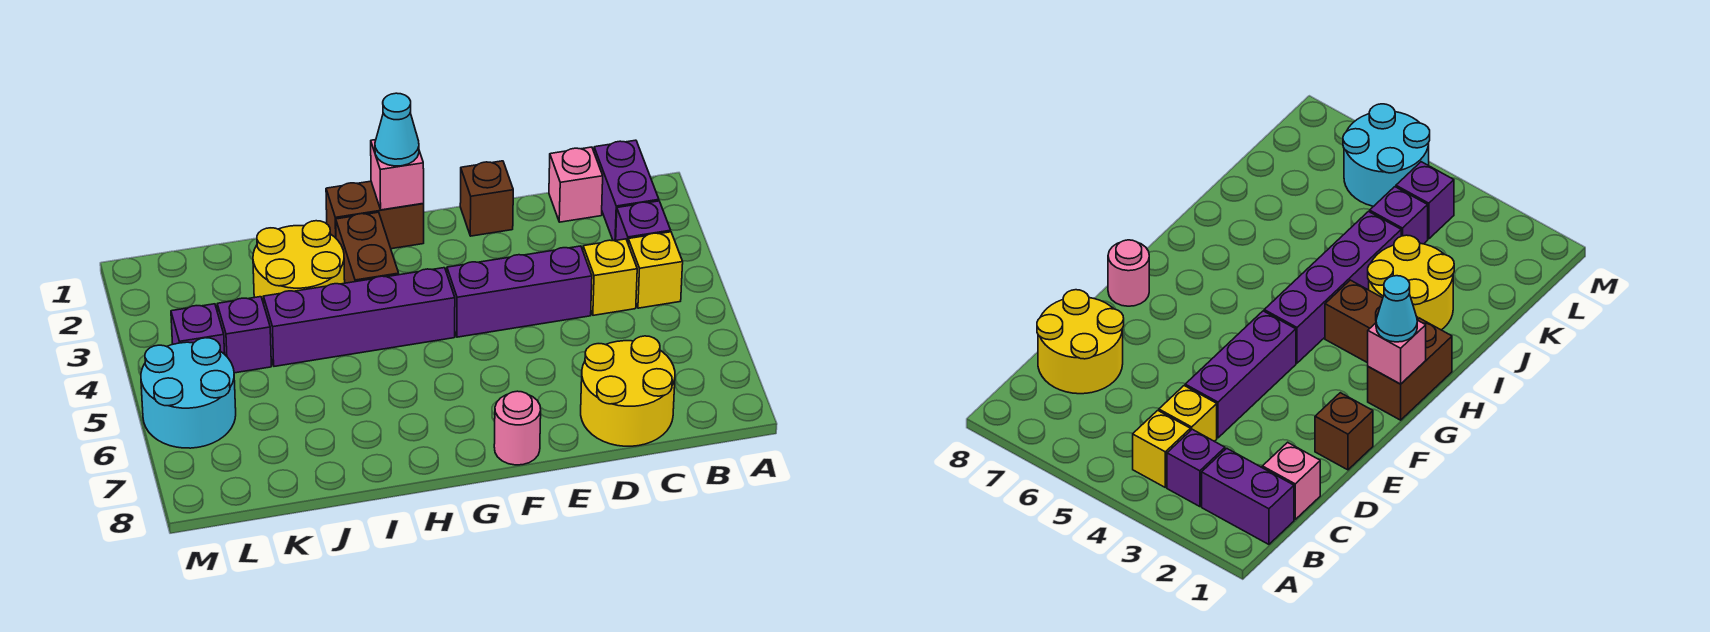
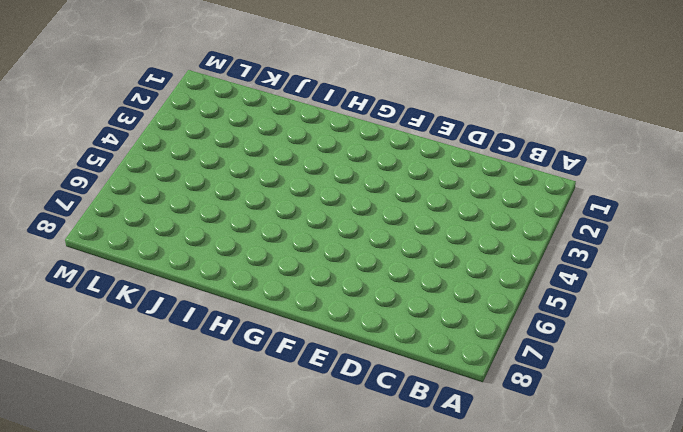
none -> purple brick B1:B2 level 1
none -> purple brick B3 level 1
none -> yellow brick B4 level 1

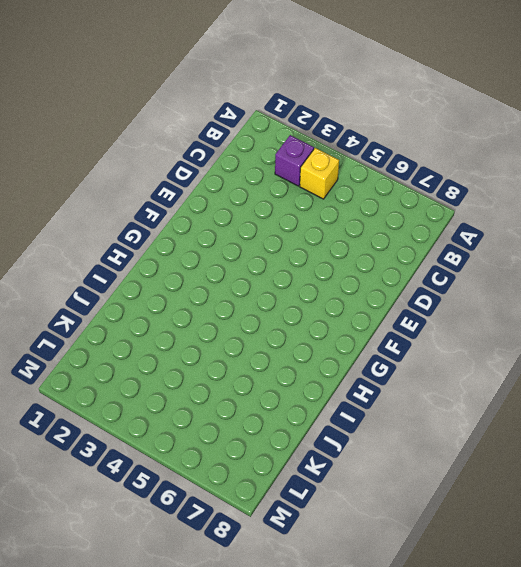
none -> purple brick B1:B2 level 1
none -> pink brick C1 level 1
none -> yellow brick C4 level 1

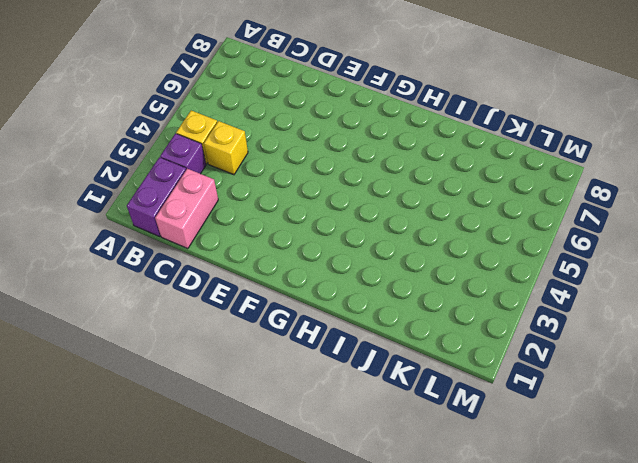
pink brick C1:C2 level 1 -> pink brick C1 level 1
none -> yellow round brick C7:D8 level 1
none -> purple brick D4:F4 level 1
none -> brown brick E1 level 1

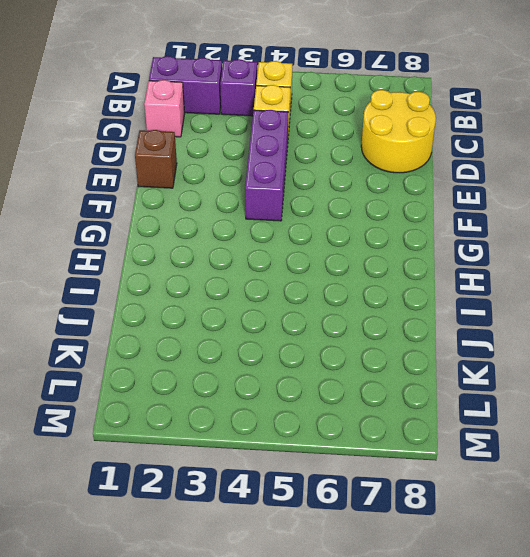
none -> pink round brick F8 level 1
none -> brown brick G1:H1 level 1
none -> purple brick G4:J4 level 1

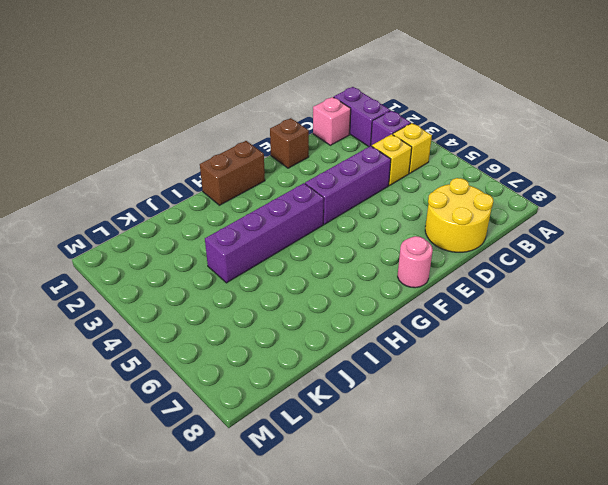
none -> brown brick H2:H3 level 1
none -> yellow round brick I2:J3 level 1
none -> purple brick K4 level 1

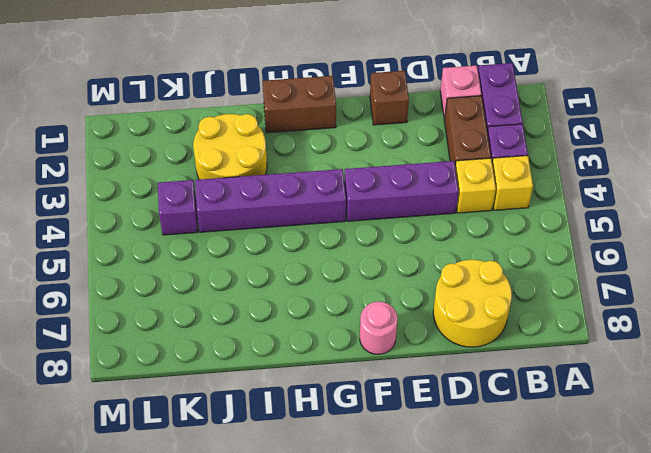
brown brick C2:C3 level 1 -> brown brick H2:H3 level 1
none -> purple brick L4 level 1
none -> cyan round brick L5:M6 level 1
none -> pink brick G1 level 2

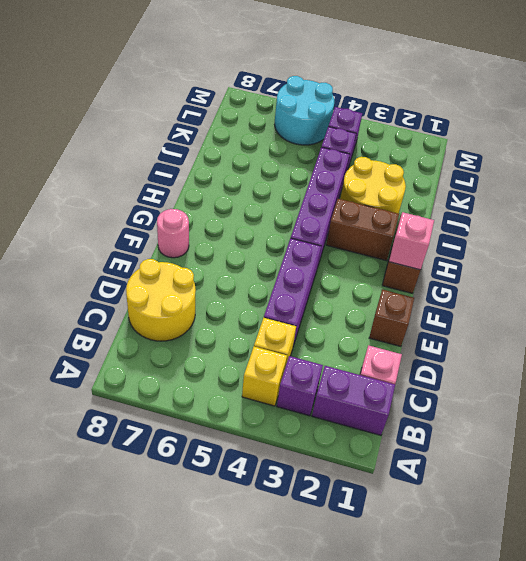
none -> cyan cone G1 level 3

